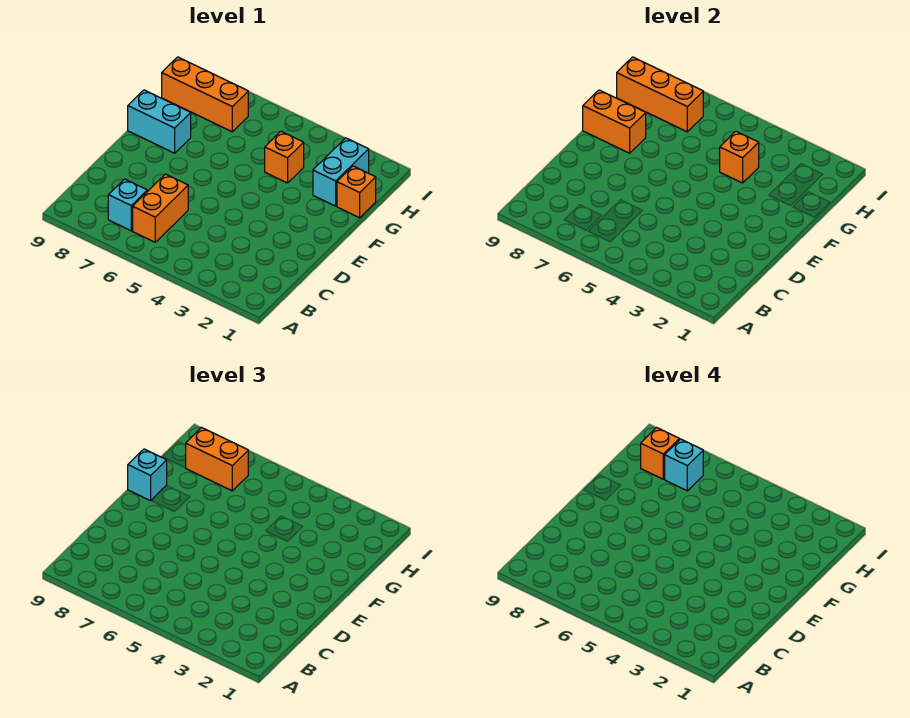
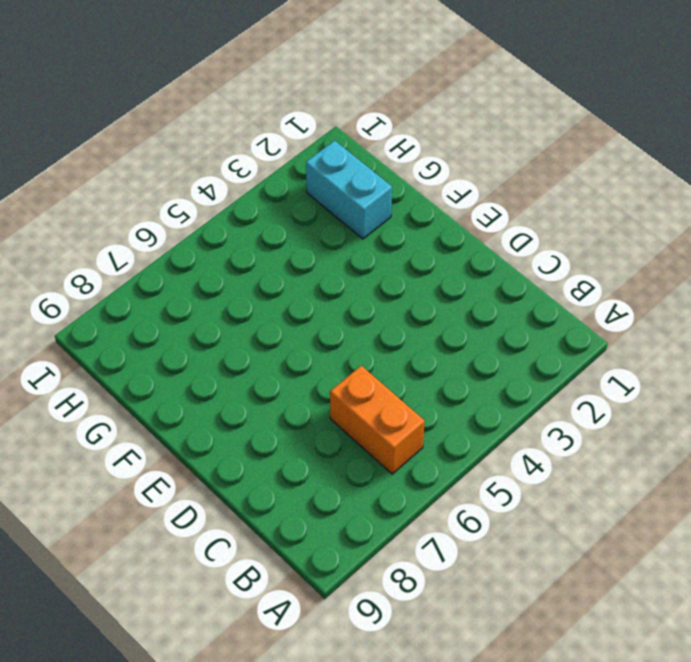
none -> cyan brick B7 level 1
none -> cyan brick F8:F9 level 1
none -> orange brick G1 level 1

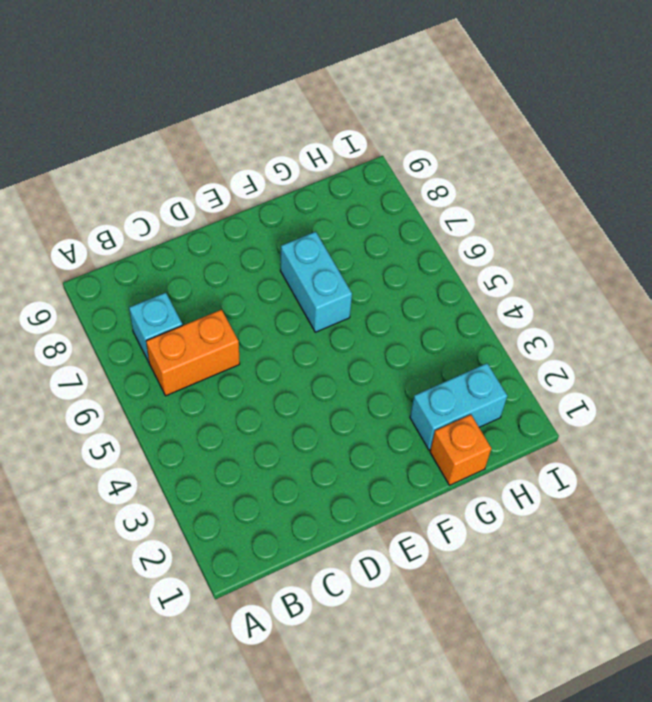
cyan brick F6:F7 level 1 -> cyan brick F8:F9 level 1
none -> orange brick G4 level 1
none -> orange brick H7:H9 level 1
none -> orange brick F8:F9 level 2

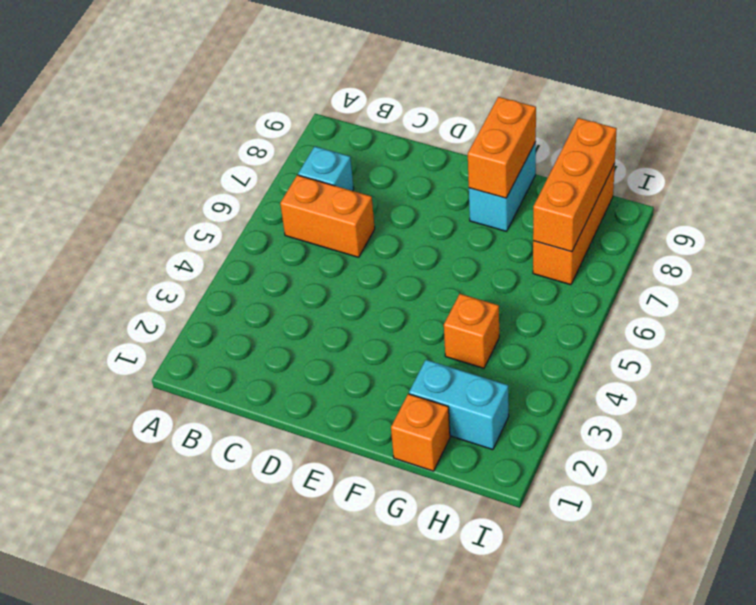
none -> orange brick G4 level 2
none -> cyan brick F9 level 3
none -> orange brick H7:H8 level 3

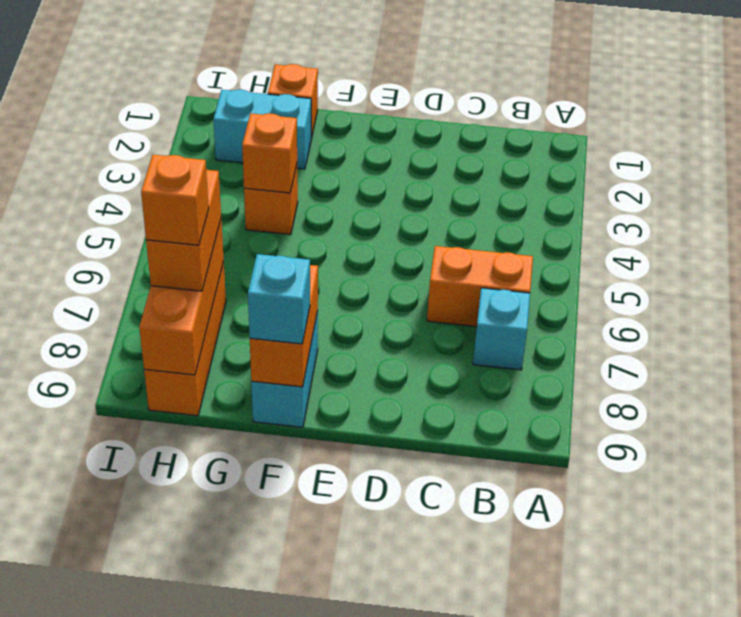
none -> cyan brick H7 level 4

